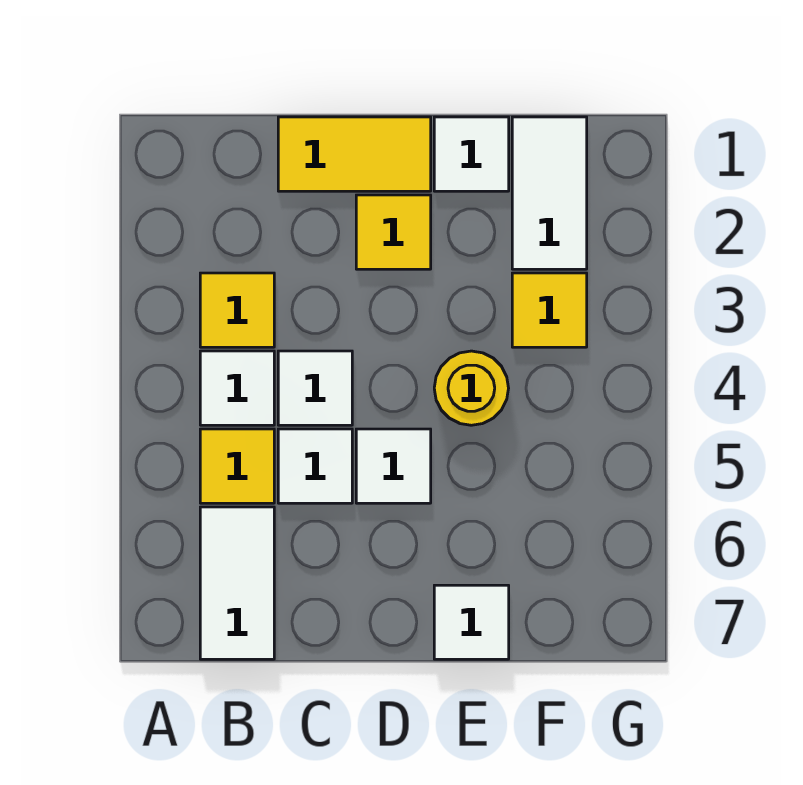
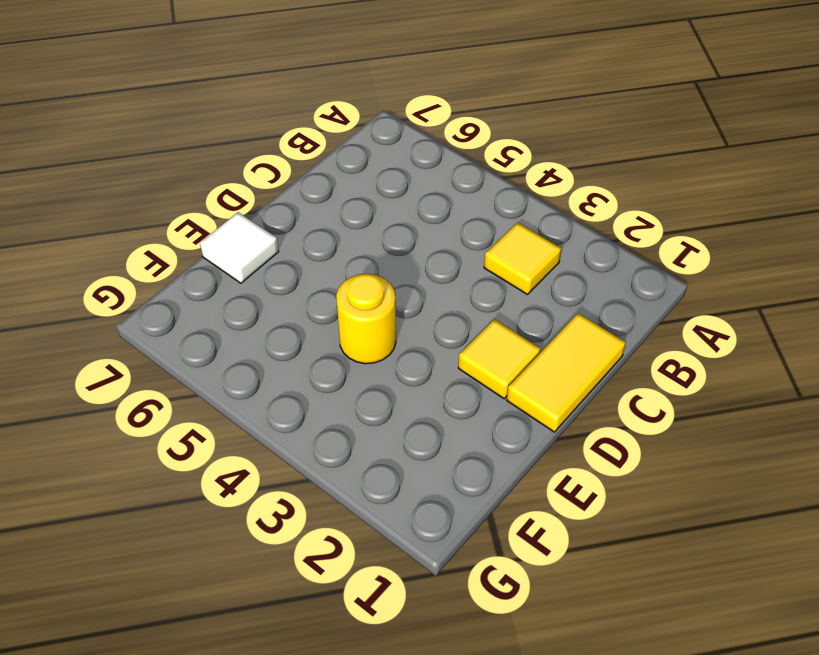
none -> white tile B4 level 1
none -> yellow tile B5 level 1
none -> white tile B6:B7 level 1

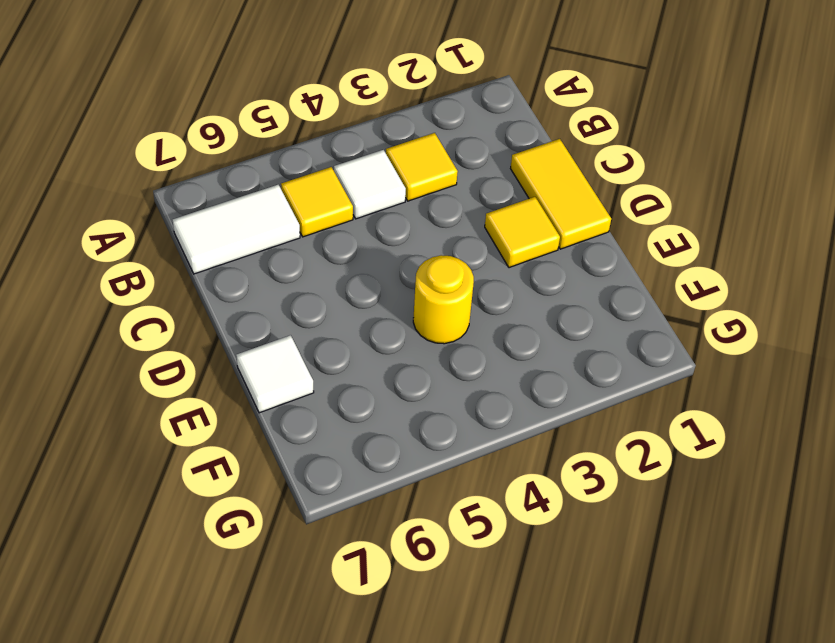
none -> white tile C4 level 1
none -> white tile C5 level 1
none -> white tile D5 level 1

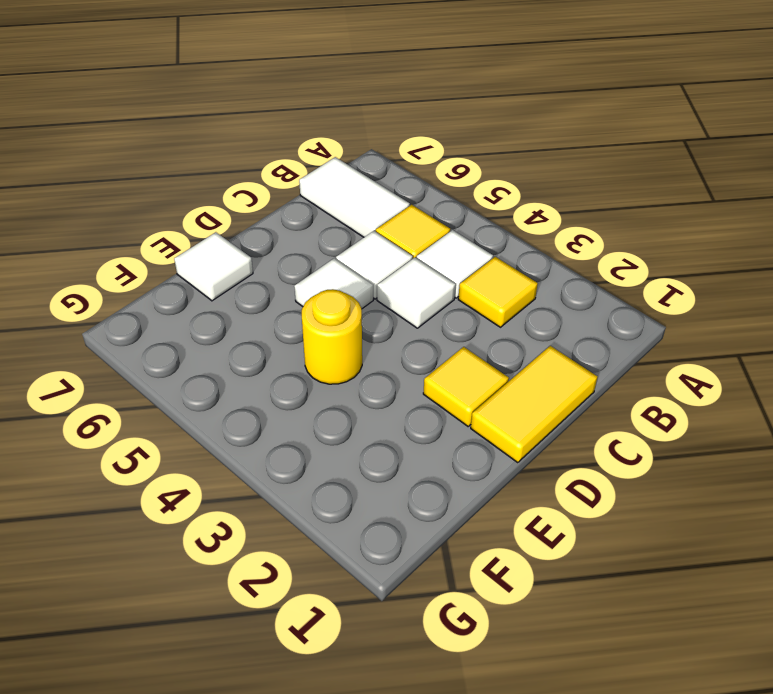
none -> white tile E1 level 1
none -> white tile F1:F2 level 1
none -> yellow tile F3 level 1

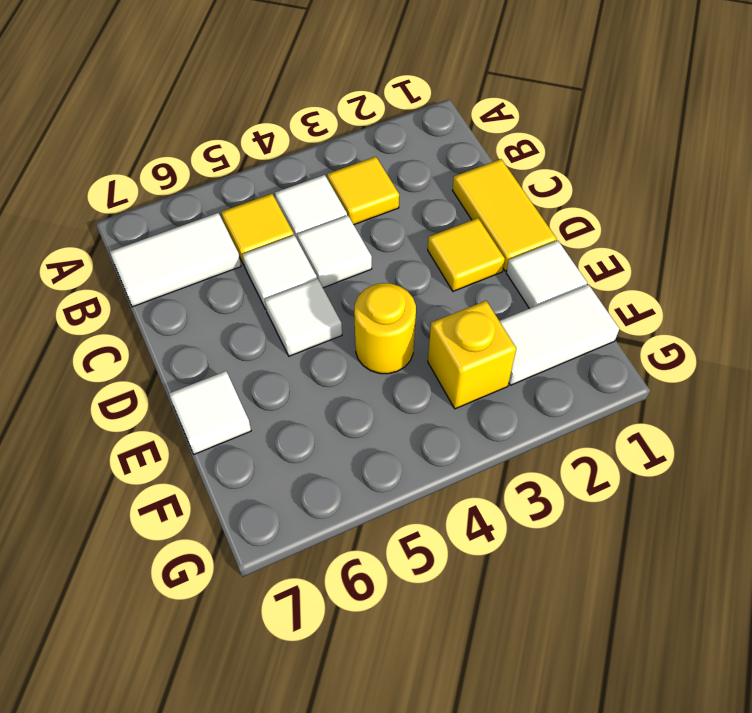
yellow brick F3 level 1 -> yellow tile F3 level 1

